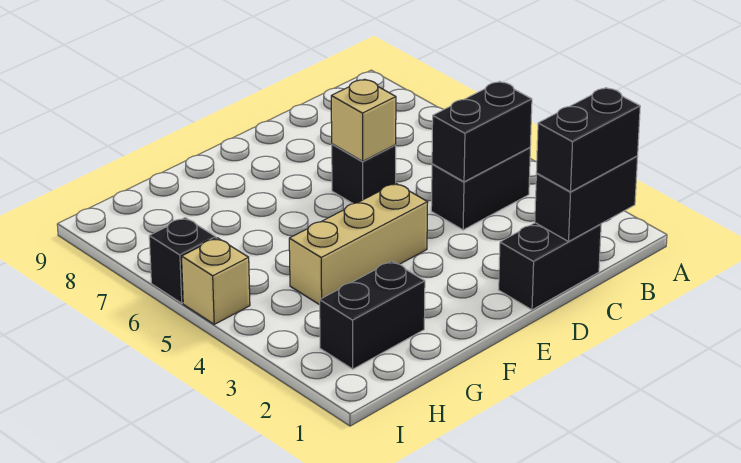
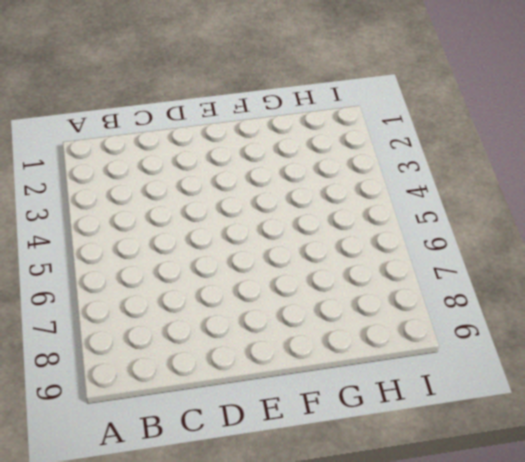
none -> black brick B4:C4 level 1
none -> black brick C1:D1 level 1

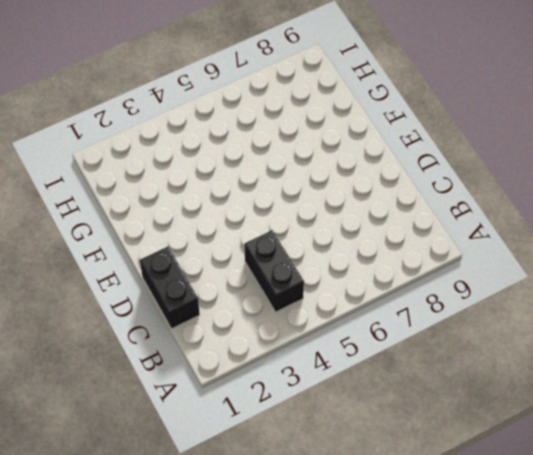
none -> black brick D6 level 1
none -> tan brick E4:G4 level 1

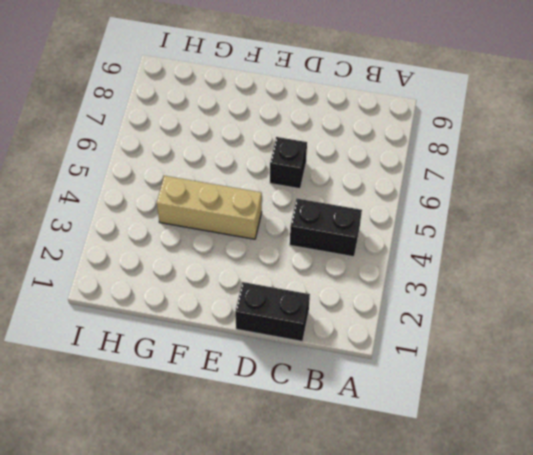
none -> black brick G2:H2 level 1
none -> tan brick I5 level 1

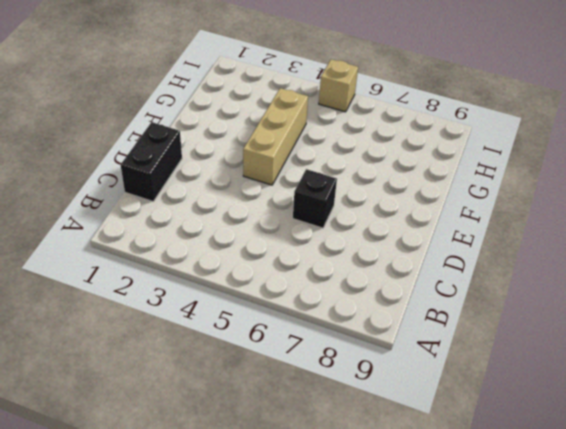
none -> black brick B4:C4 level 1
none -> black brick G2:H2 level 1

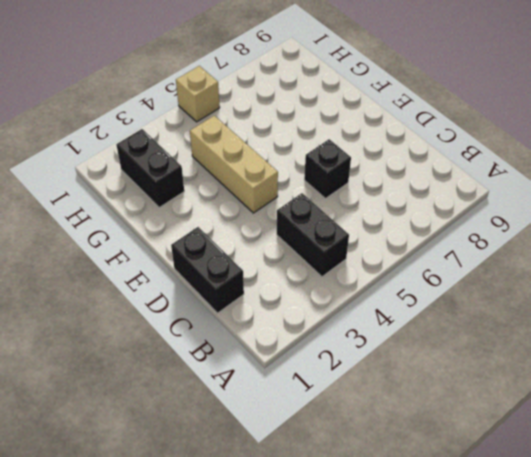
none -> black brick I6 level 1
none -> black brick B1:C1 level 2

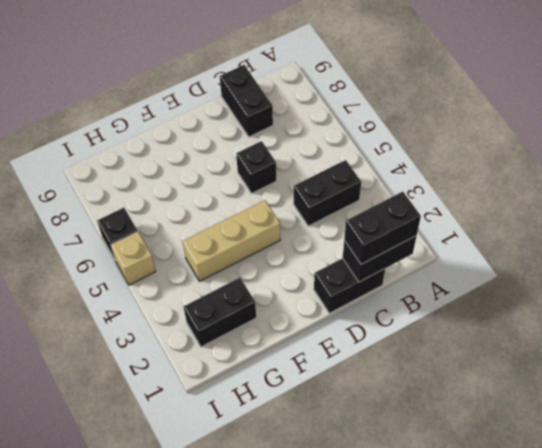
black brick C8:C9 level 1 -> black brick B4:C4 level 2
none -> tan brick D6 level 2

